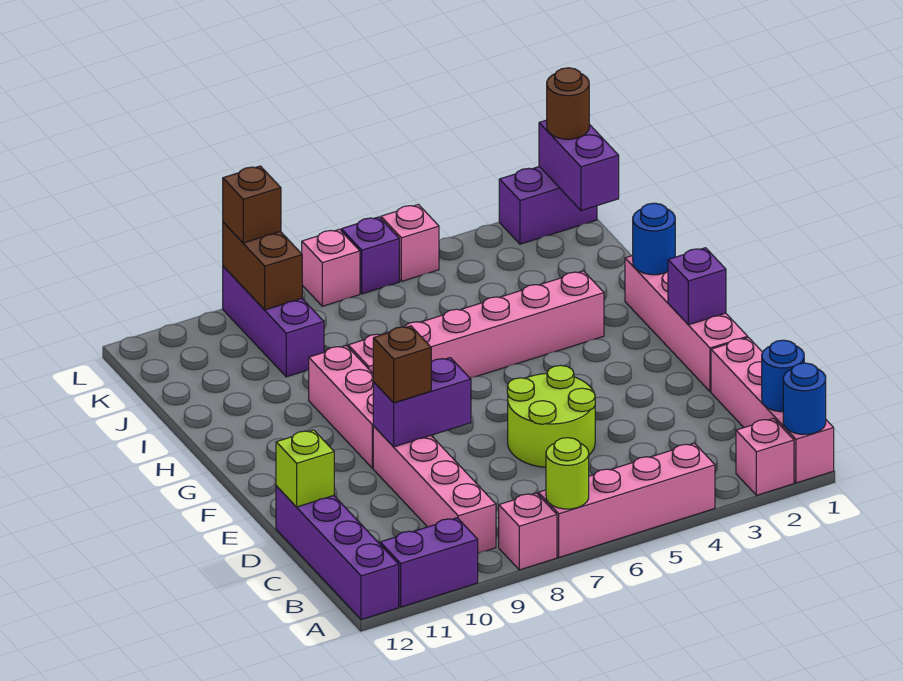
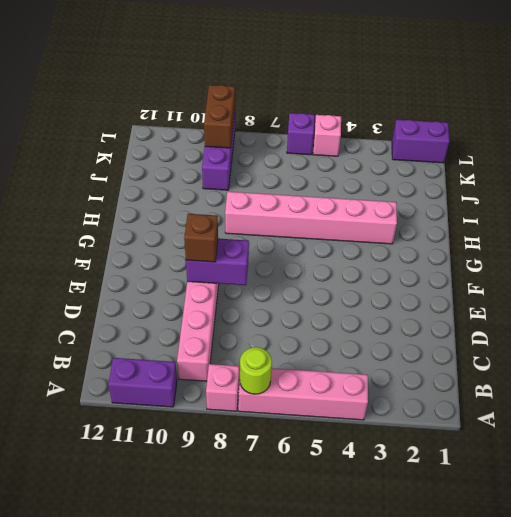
none -> pink brick A1:D1 level 1
none -> pink brick A2 level 1
none -> purple brick A12:D12 level 1

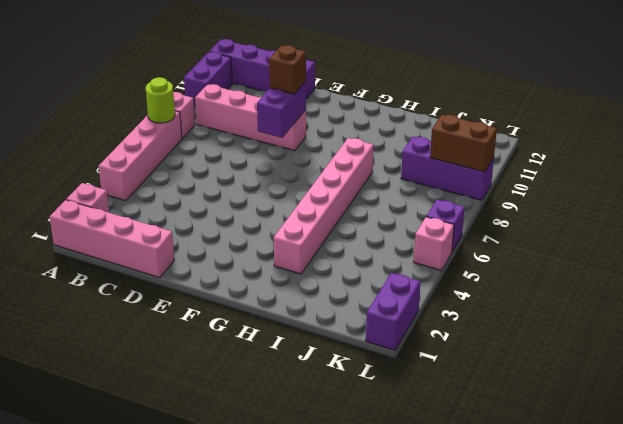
none -> lime round brick D5:E6 level 1
none -> pink brick E1:H1 level 1
none -> pink brick F9:H9 level 1

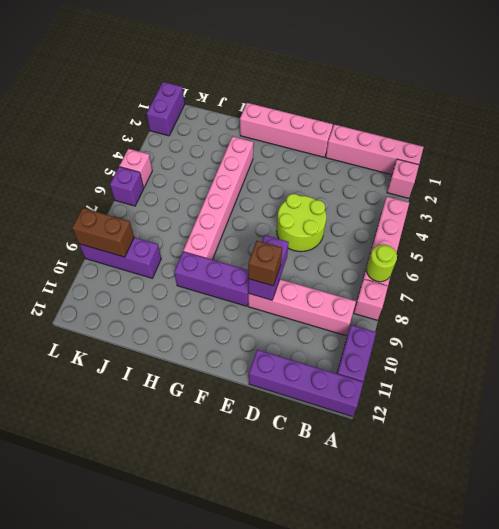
purple brick F9:H9 level 1 -> pink brick F9:H9 level 1
none -> pink brick L7 level 1
none -> blue round brick A1 level 2
none -> blue round brick B1 level 2

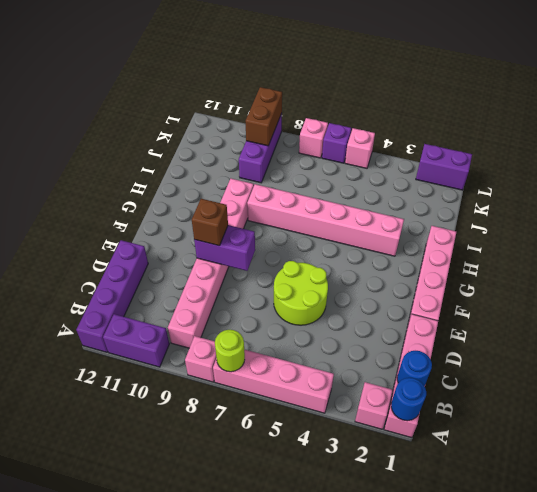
none -> lime brick D12 level 2
none -> purple brick F1 level 2
none -> blue round brick H1 level 2

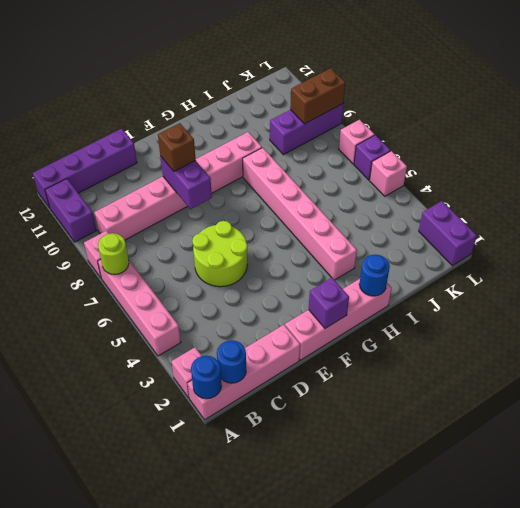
none -> lime brick D12 level 2
none -> purple brick K1:L1 level 2
none -> brown round brick L1 level 3

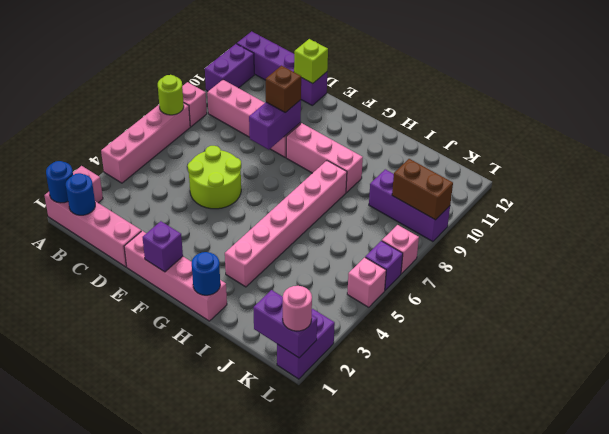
pink round brick L1 level 3 -> brown round brick L1 level 3
none -> brown brick L9 level 3

